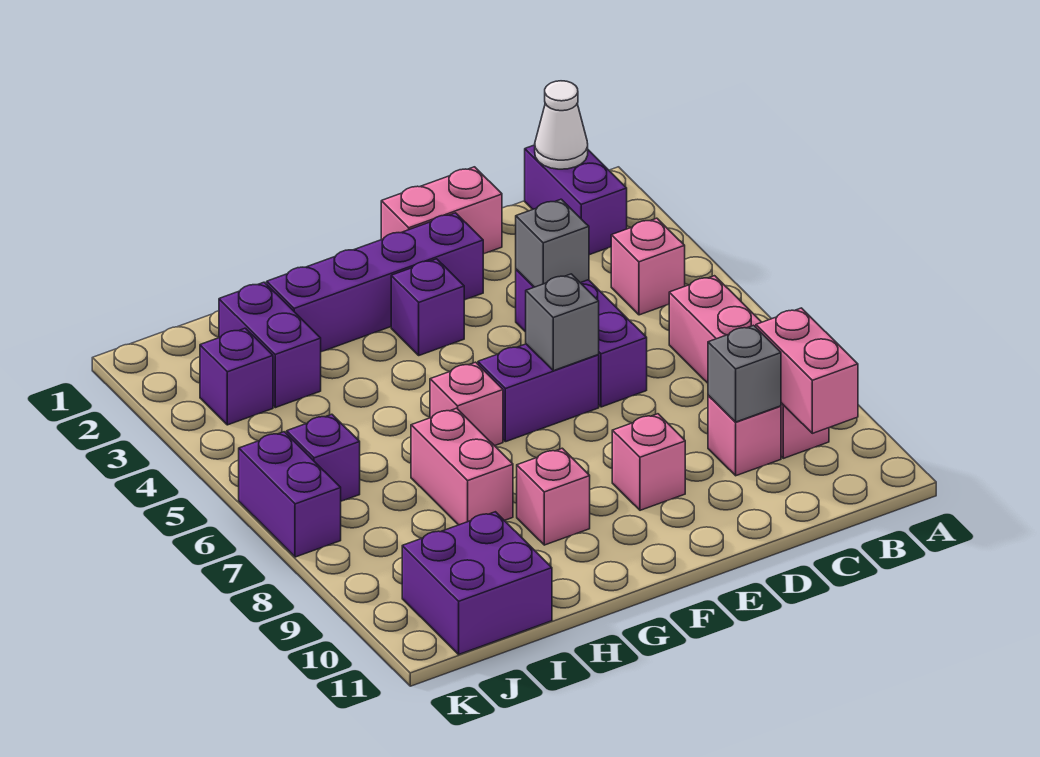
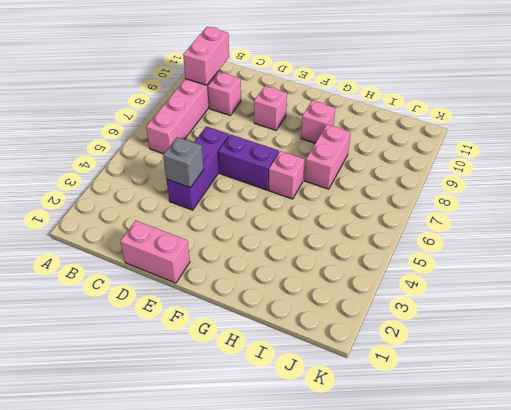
none -> purple brick B1:B2 level 1
none -> pink brick B4 level 1
none -> purple brick E2:H2 level 1

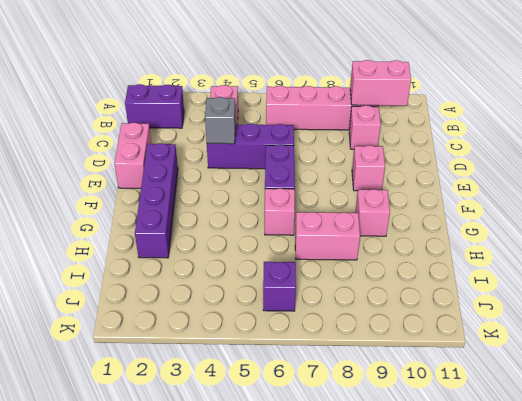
none -> purple brick F3 level 1
none -> purple brick I2:I3 level 1
none -> purple brick I10:J11 level 1

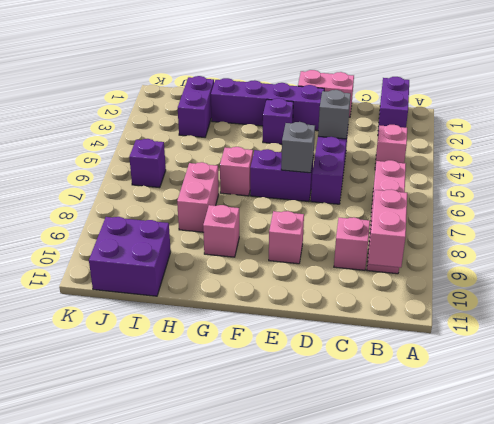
none -> purple brick J3 level 1
none -> purple brick K6:K7 level 1
none -> white cone B1 level 2

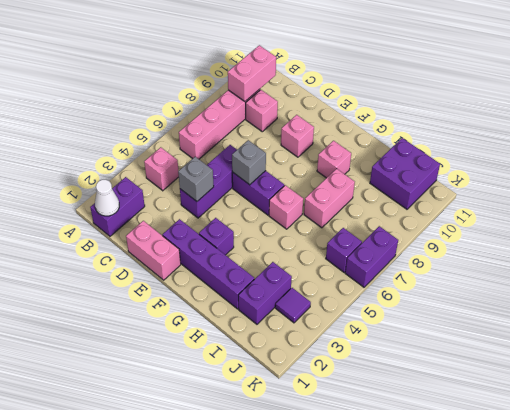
purple tile J3 level 1 -> purple brick J3 level 1
none -> grey brick C9 level 2

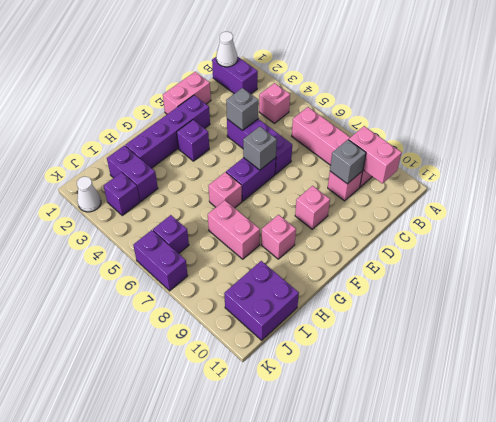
white cone K2 level 1 -> none

